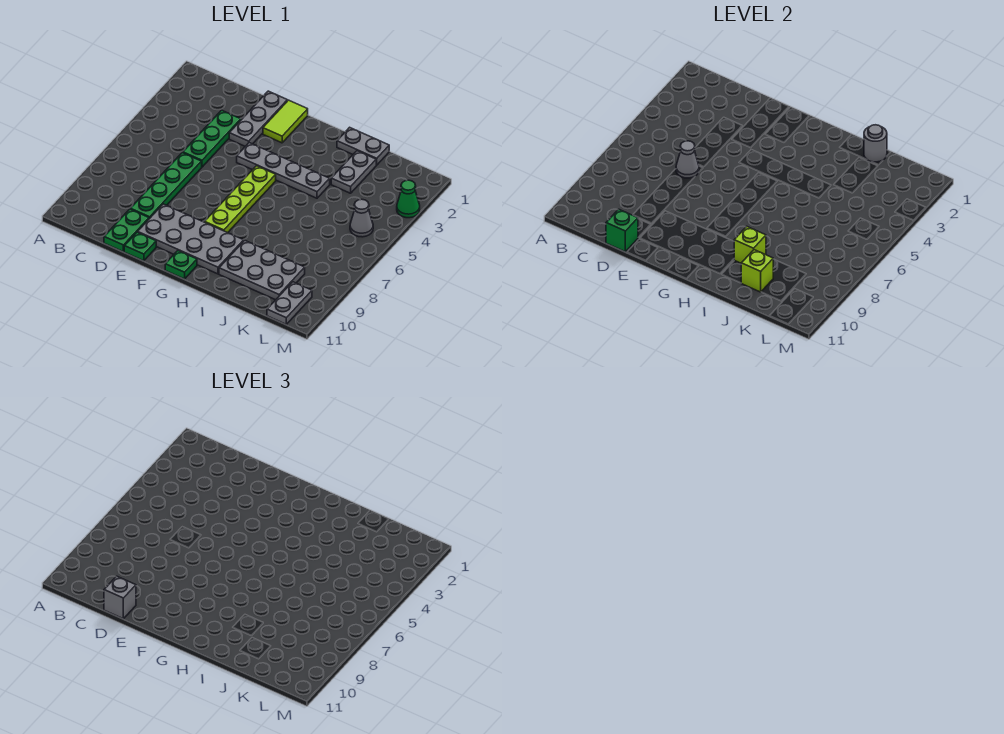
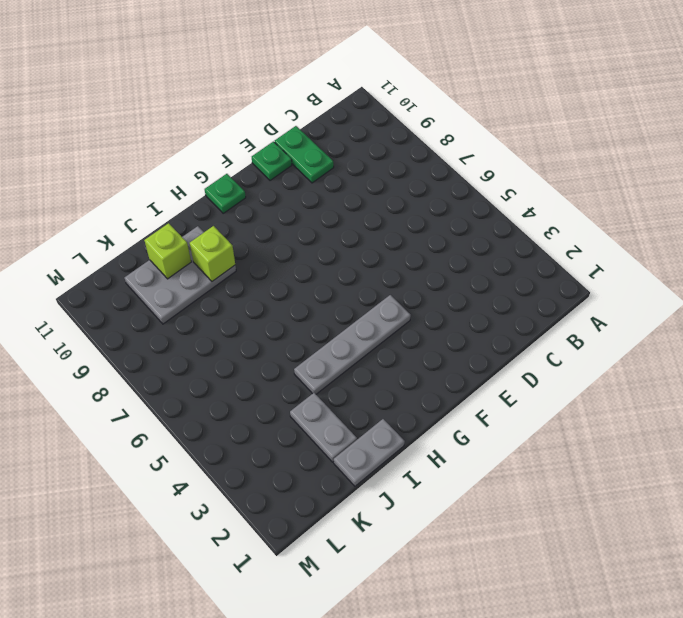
none -> green plate D3:D5 level 1
none -> green plate D6:D9 level 1
none -> grey plate E1:E3 level 1

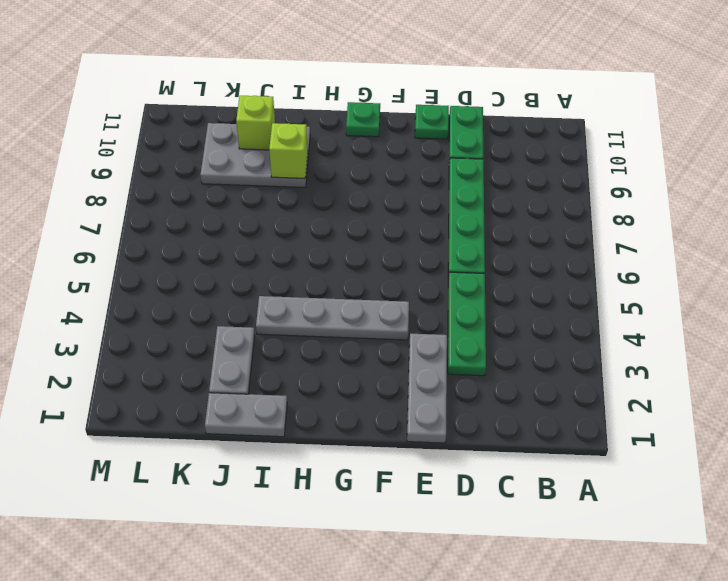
none -> grey plate E9:H10 level 1
none -> lime tile F1:F2 level 1
none -> lime plate G5:G8 level 1

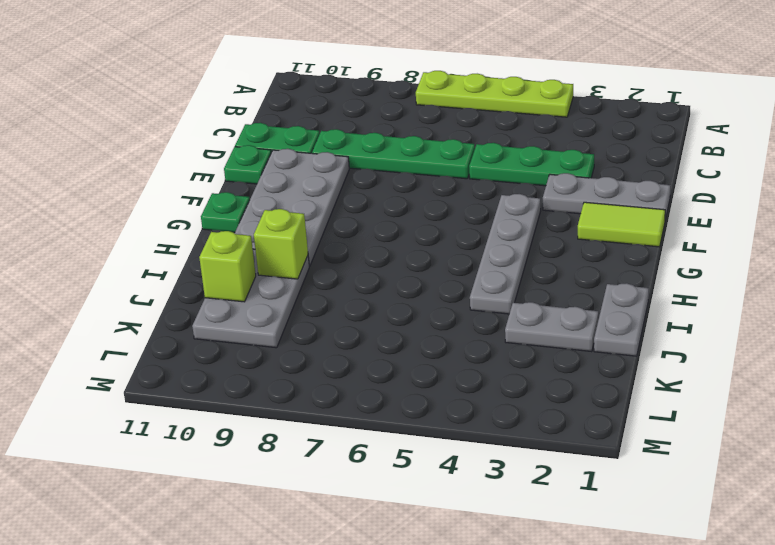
lime plate A4:A7 level 1 -> lime plate G5:G8 level 1
none -> grey cone L5 level 1
none -> grey plate L10:L11 level 1
none -> green cone M3 level 1

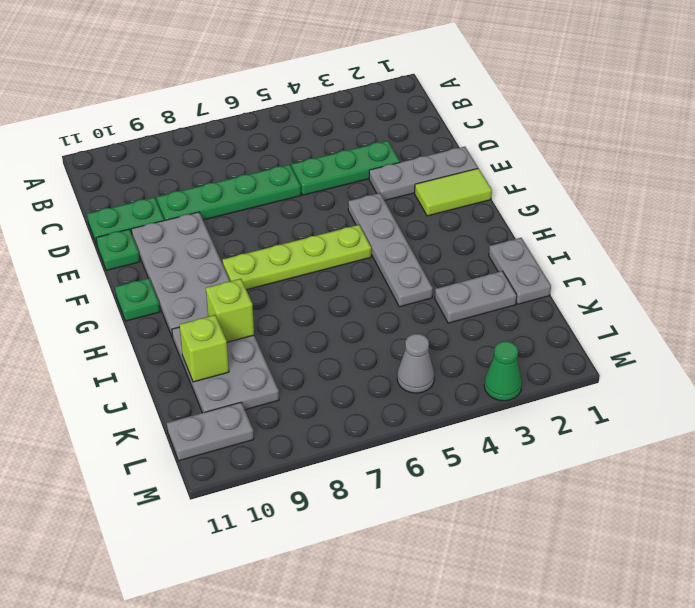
none -> grey cone D6 level 2
none -> green brick D11 level 2
none -> grey round brick J1 level 2

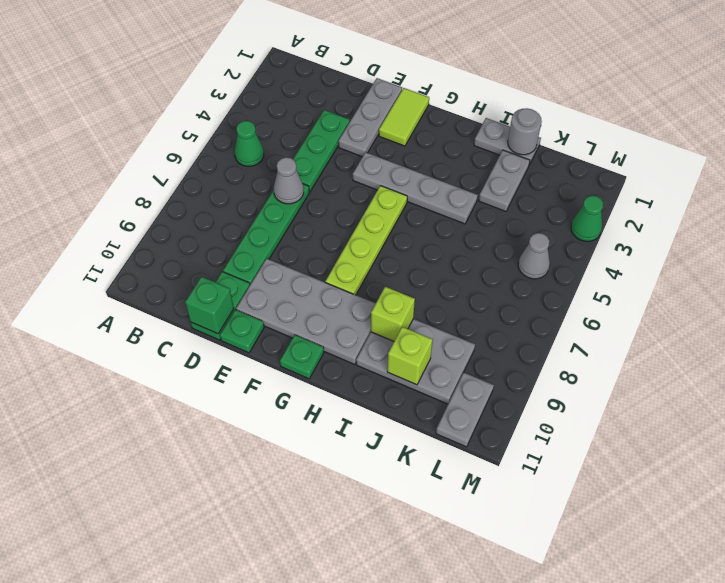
green cone B5 level 1 -> none
none -> grey brick D11 level 3

